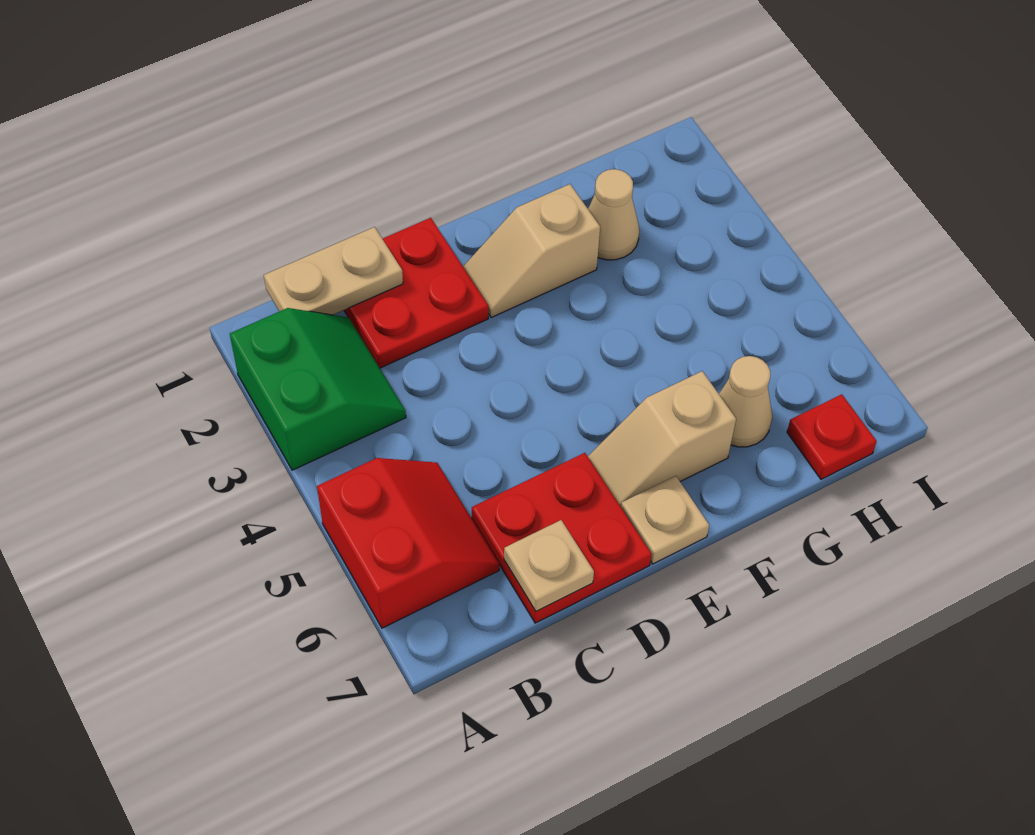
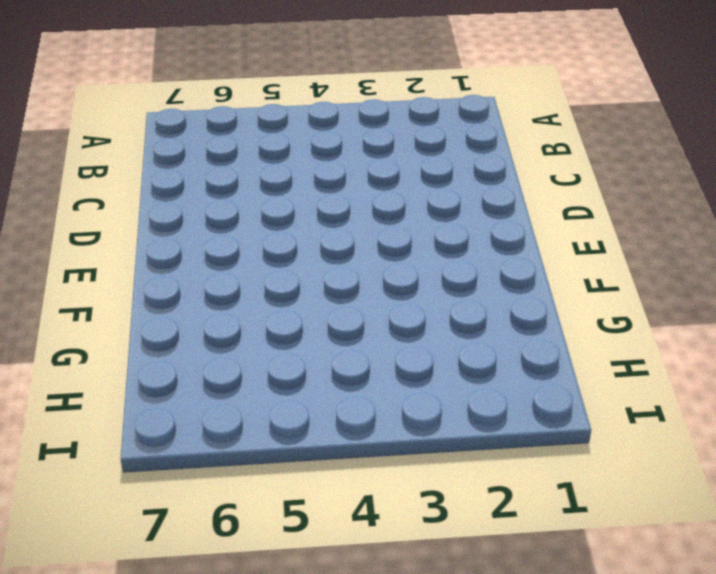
none -> green slope A2:B3 level 1 top A
none -> red slope A5:B6 level 1 top A
none -> red plate C1:D2 level 1

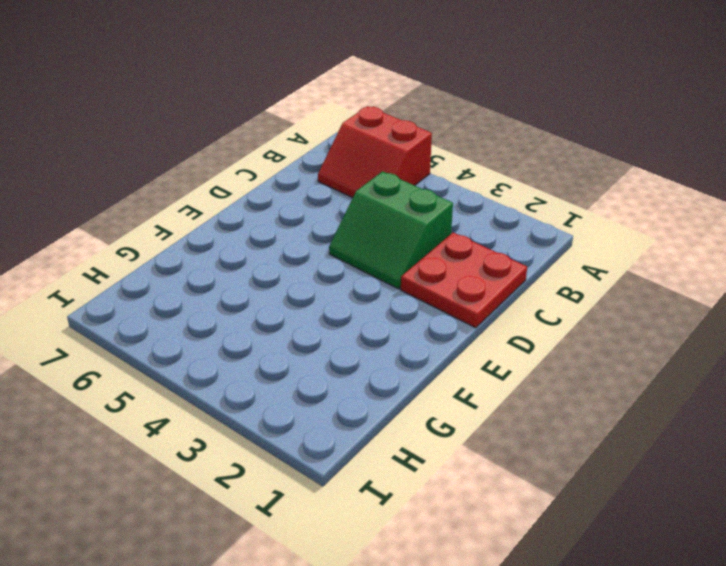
green slope C3:D4 level 1 top C -> green slope A2:B3 level 1 top A
none -> red plate C6:D7 level 1
none -> tan slope E2:F2 level 1 top F
none -> tan slope E6:F6 level 1 top F

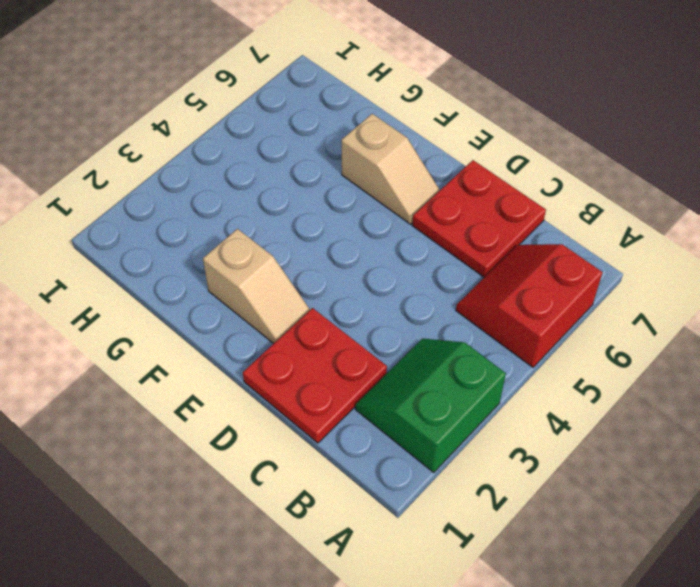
none -> tan plate E7 level 1
none -> tan cone G2 level 1
none -> tan cone G6 level 1

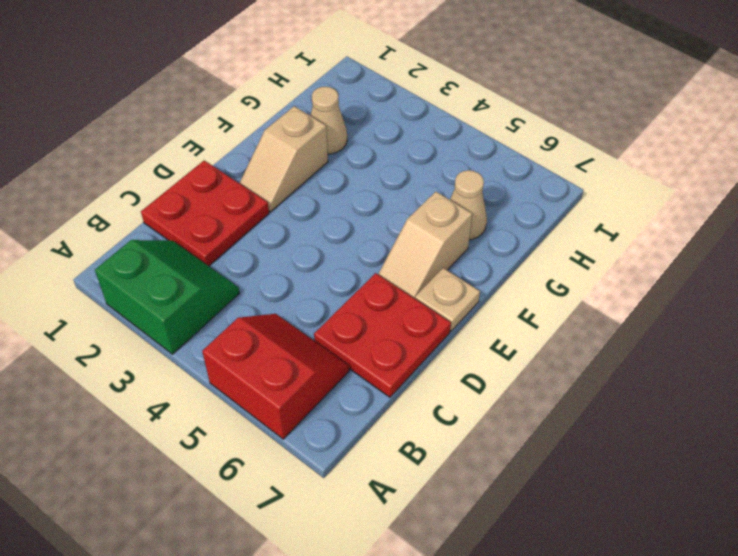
none -> red plate H7 level 1
none -> tan plate B1:C1 level 2
none -> tan plate C7 level 2

